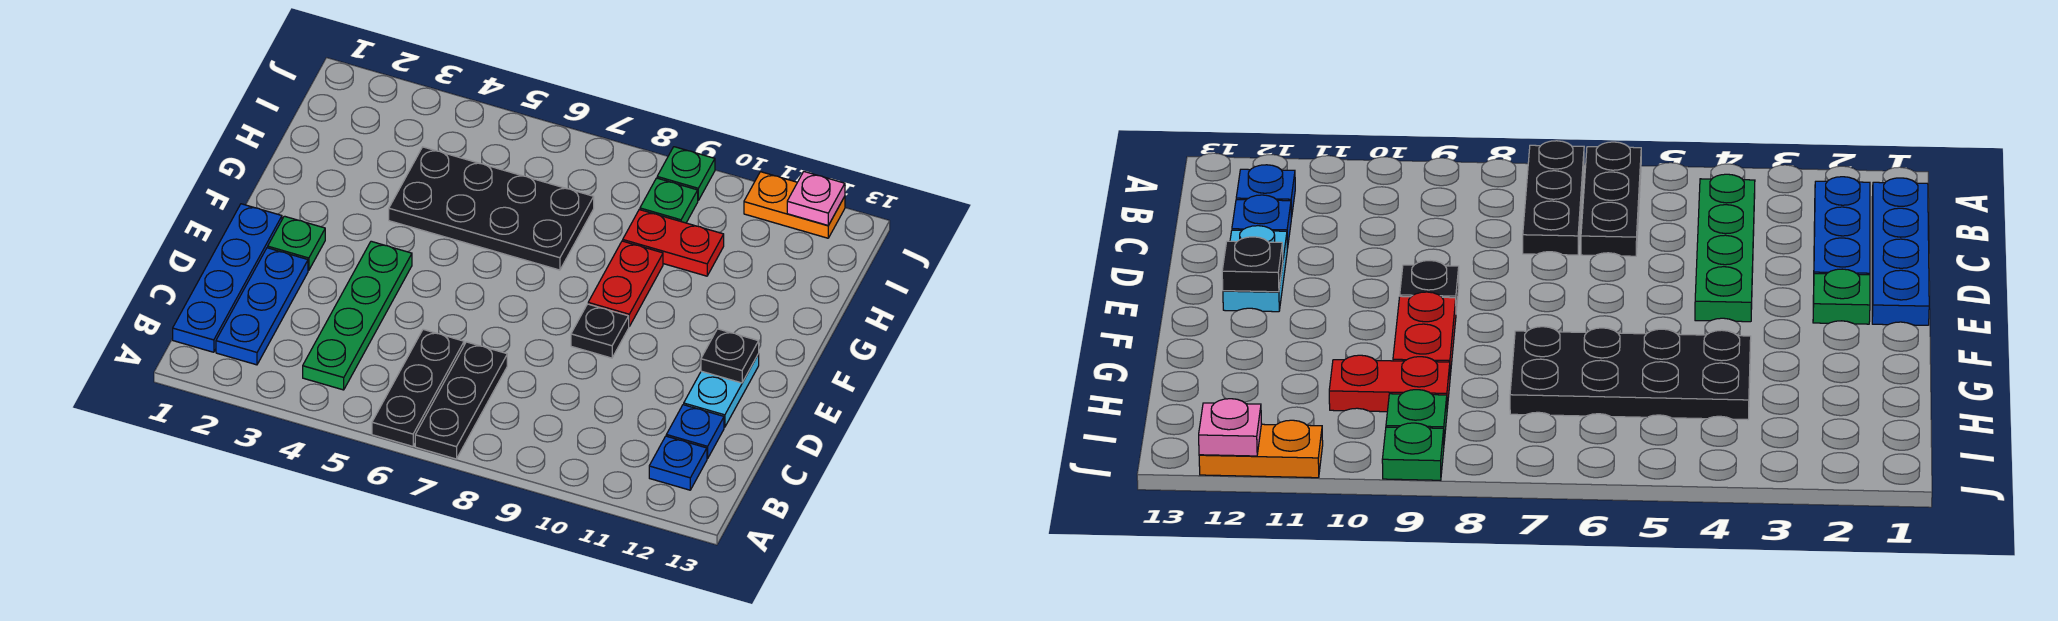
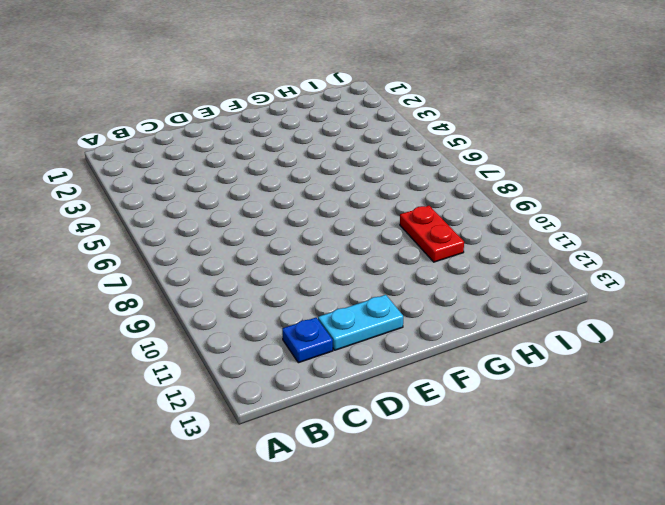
none -> black plate A6:C6 level 1
none -> black plate A7:C7 level 1
none -> blue plate B1:E1 level 1

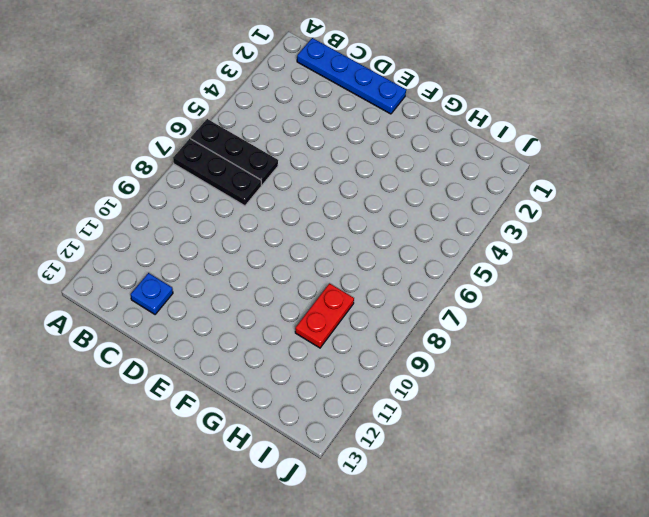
none -> blue plate B2:D2 level 1
none -> green plate B4:E4 level 1
none -> blue plate B12 level 1

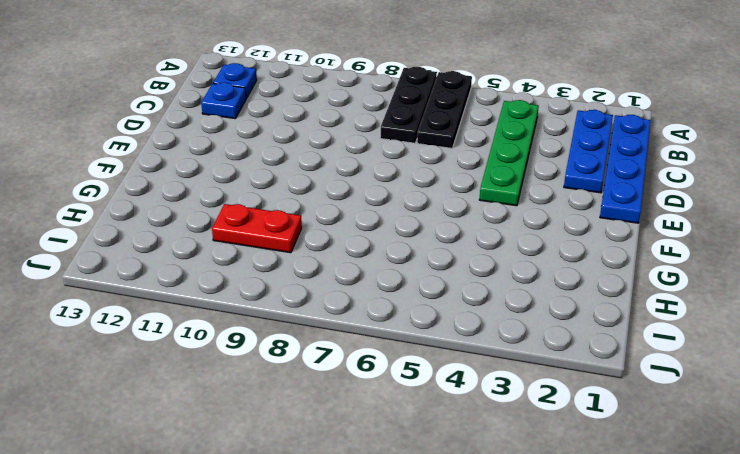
none -> cyan plate D12:E12 level 1
none -> green plate E2 level 1
none -> black plate E9 level 1

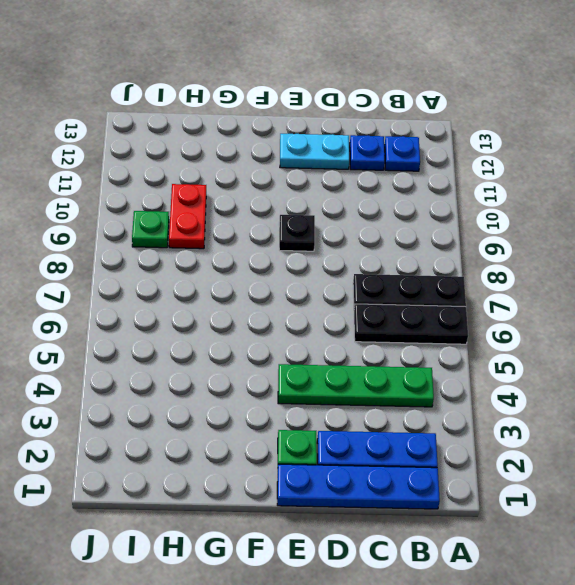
none -> red plate F9:G9 level 1
none -> black plate G4:H7 level 1
none -> green plate J9 level 1

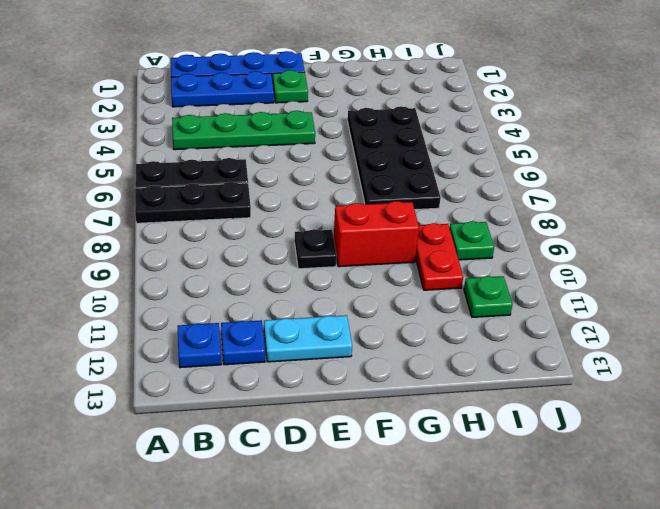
red brick F9:G9 level 1 -> red plate F9:G9 level 1
green plate I11 level 1 -> green plate J9 level 1
none -> orange plate J11:J12 level 1
none -> black plate E12 level 2
none -> pink plate J12 level 2

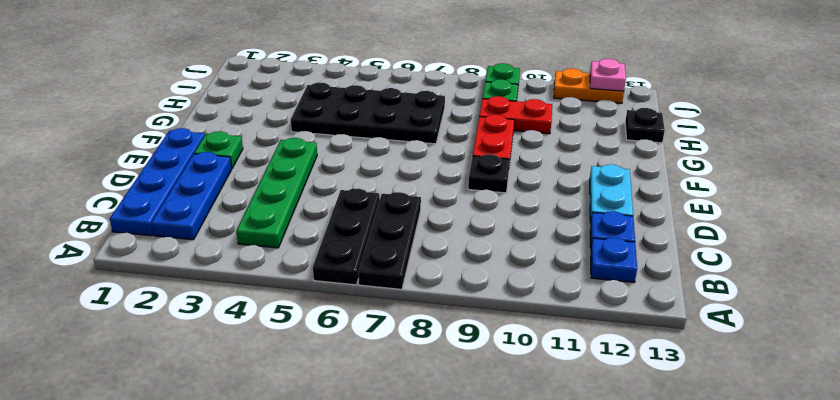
black plate H13 level 1 -> black plate E12 level 2

